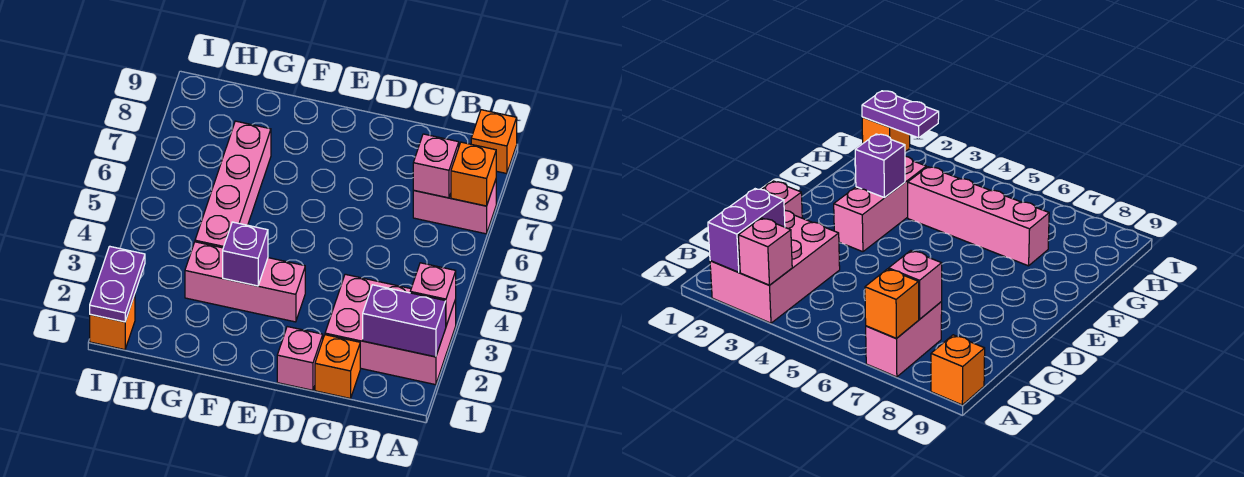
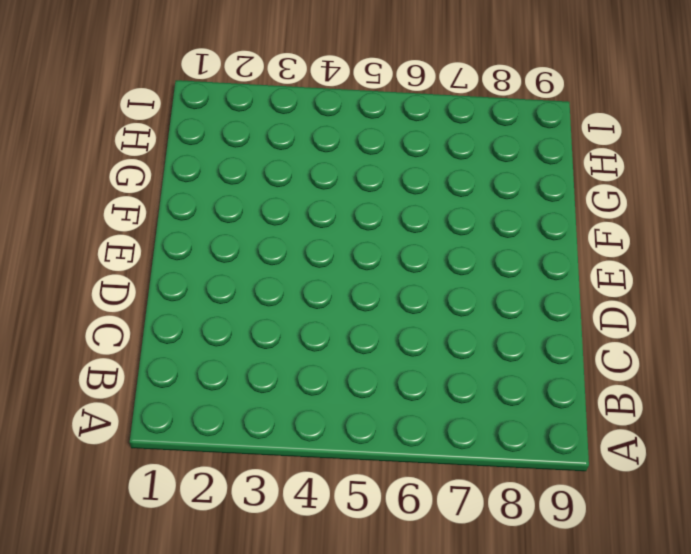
none -> pink brick A2:C3 level 1
none -> pink brick A7:B7 level 1
none -> orange brick A9 level 1

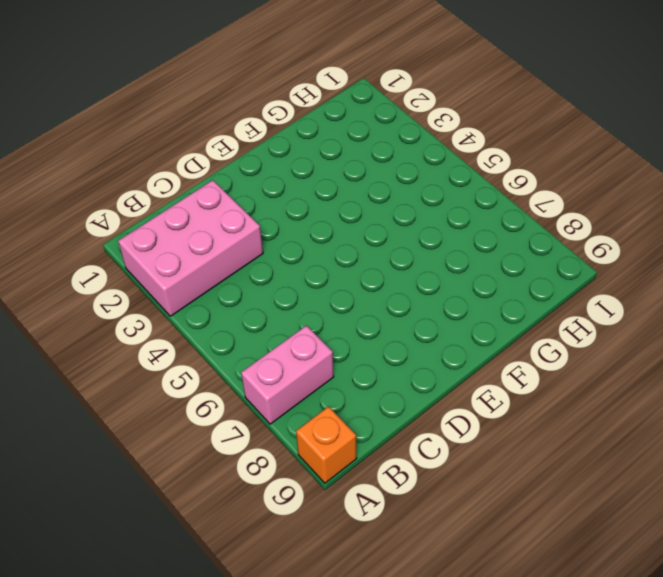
none -> orange brick C1 level 1
none -> pink brick D1 level 1
none -> pink brick E3:G3 level 1

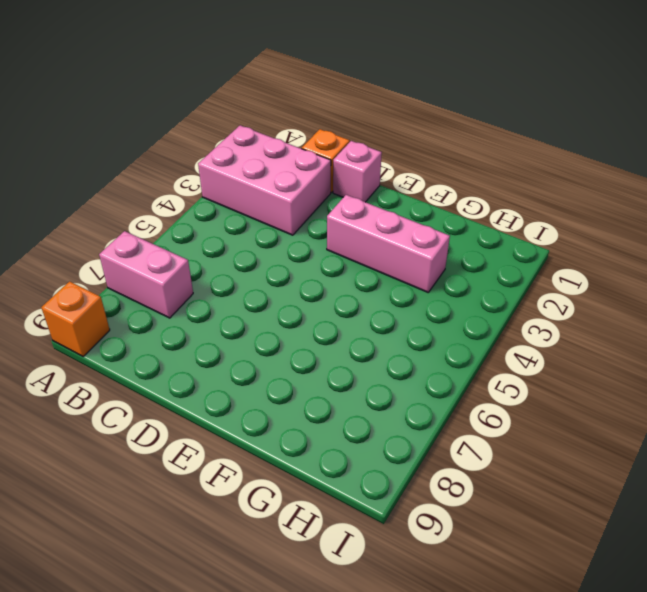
none -> pink brick G4:G7 level 1
none -> orange brick I1 level 1
none -> purple brick A2:B2 level 2

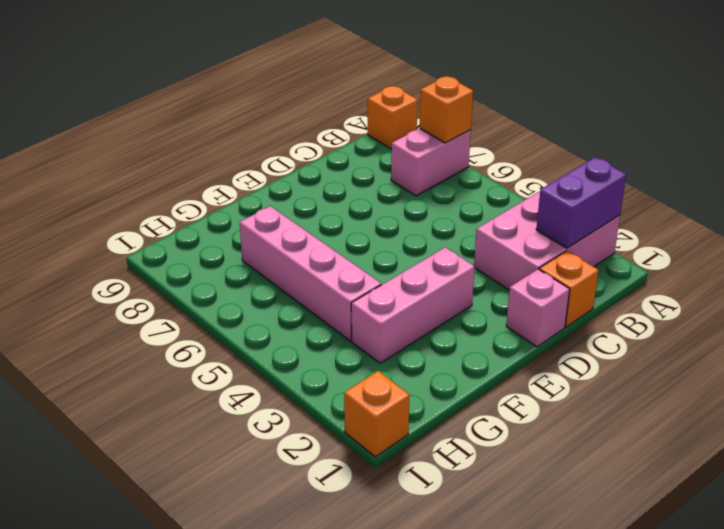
none -> pink brick A3 level 2
none -> pink brick B7 level 2
none -> purple brick F3 level 2

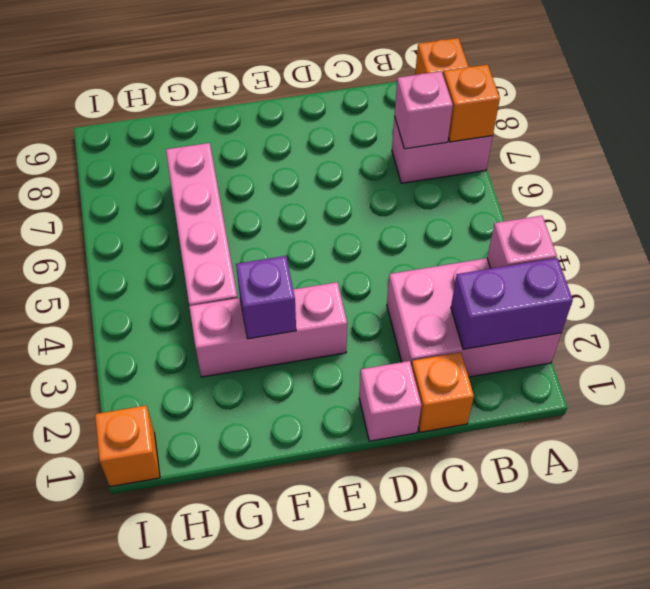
none -> purple plate I1:I2 level 2

